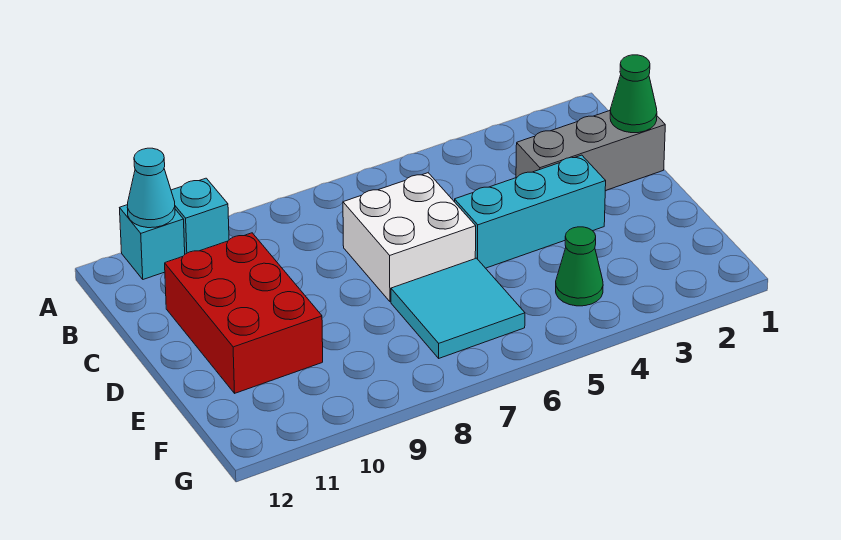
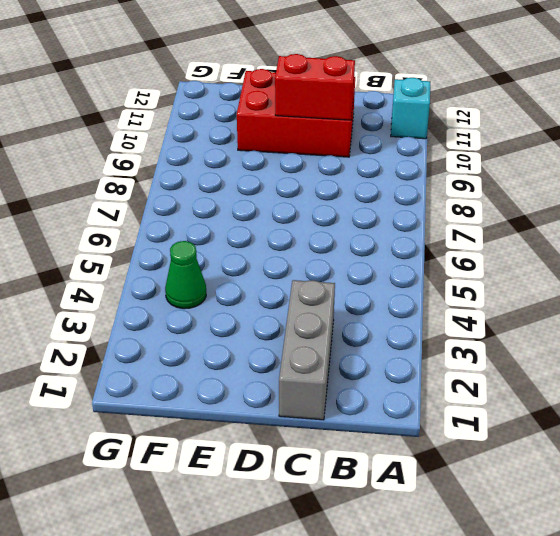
red brick C10:D10 level 2 -> none
none -> cyan brick A10 level 1
none -> white brick C6:D7 level 1

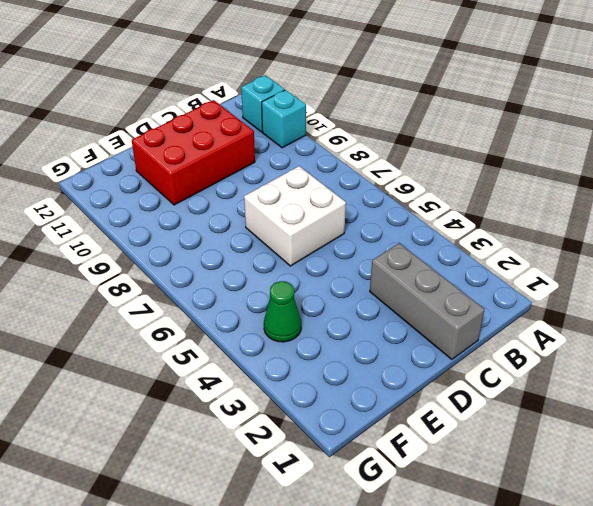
none -> cyan brick D3:D5 level 1
none -> cyan tile E6:F7 level 1

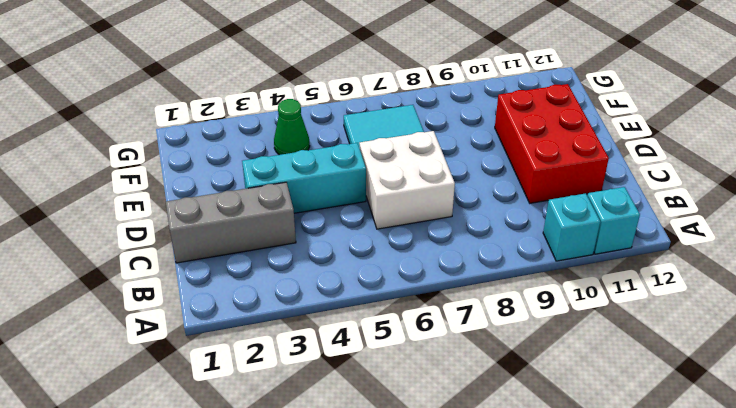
none -> cyan cone A11 level 2
none -> green cone C1 level 2

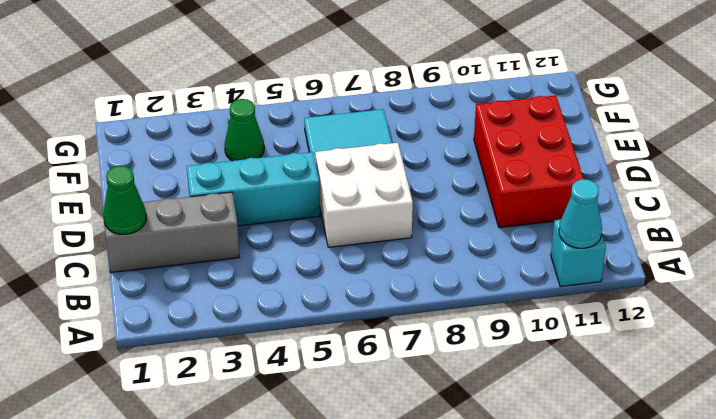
none -> cyan brick A10 level 1

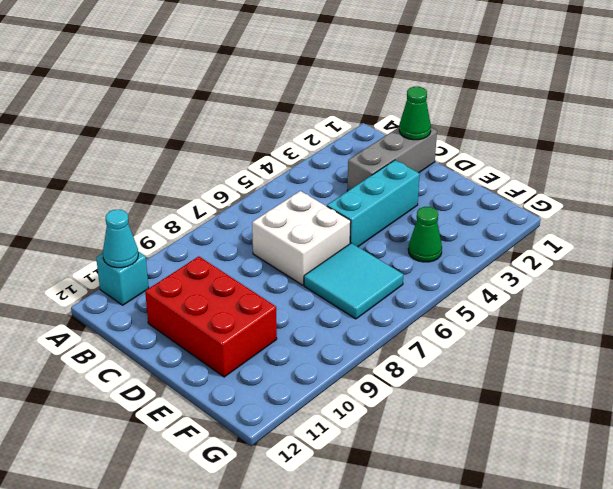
none -> cyan brick A10 level 1

